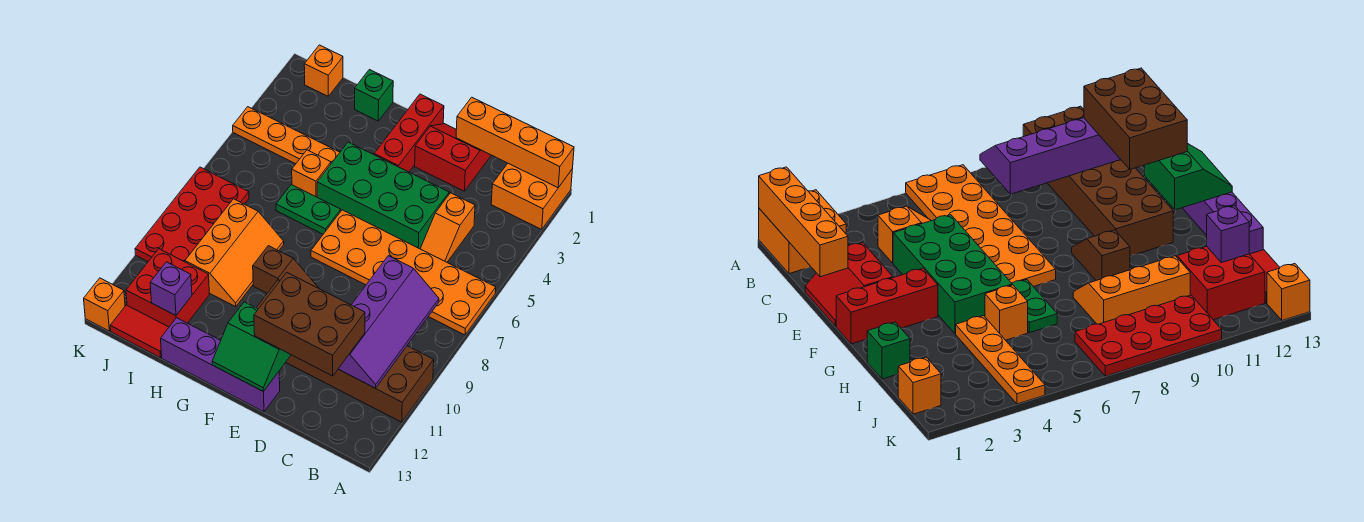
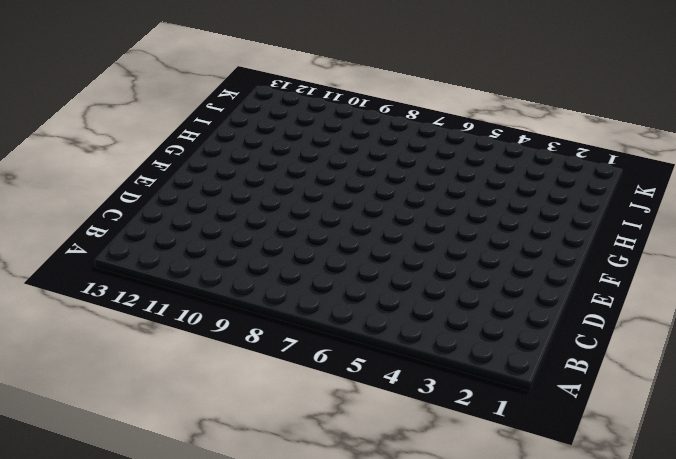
none -> orange brick A1:B2 level 1
none -> orange plate A6:F7 level 1
none -> brown brick A10:F11 level 1

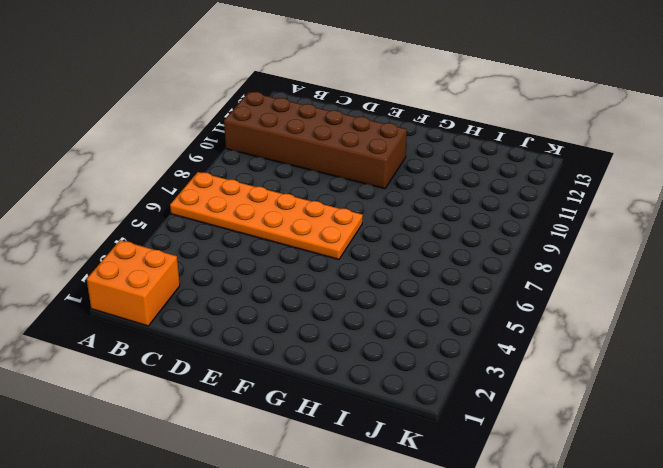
none -> orange slope C4:C5 level 1 top 4
none -> red slope D1:E2 level 1 top 2
none -> green brick D4:G5 level 1

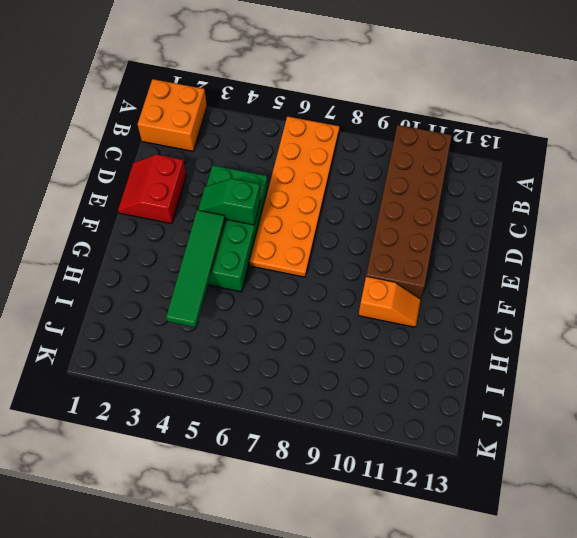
green slope E4:E5 level 2 top 5 -> none
green tile F4:I4 level 2 -> none
orange slope G10:G11 level 1 top 10 -> orange slope C4:C5 level 1 top 4
none -> purple brick E13:H13 level 1
none -> red brick F1:F3 level 1
none -> brown slope F9:G9 level 1 top G

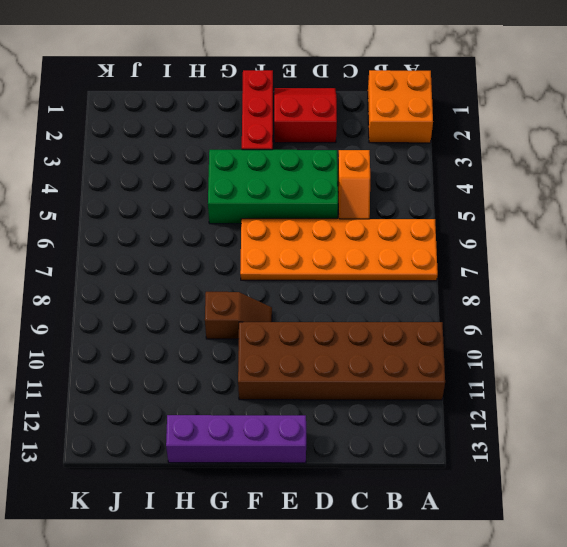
none -> green plate G6:H6 level 1
none -> green brick H1 level 1
none -> orange plate H4:K4 level 1

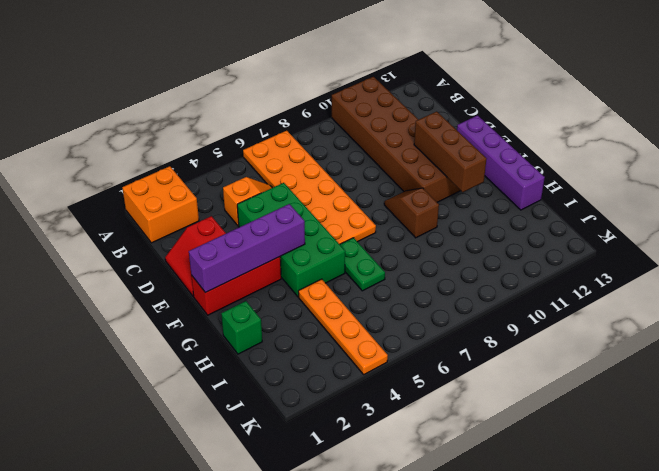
brown brick E11:G11 level 2 -> none
purple brick F1:F4 level 2 -> none
none -> orange brick H5 level 1
none -> orange slope H8:I10 level 1 top I
none -> red brick I11:J12 level 1

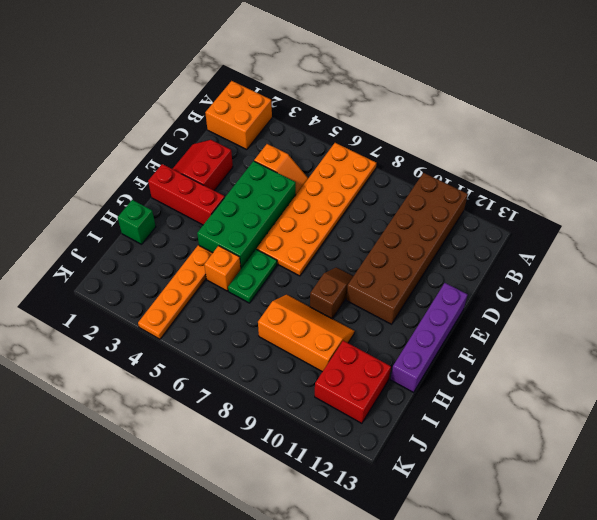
none -> red tile I13:J13 level 1
none -> orange brick J1 level 1
none -> red plate J7:K10 level 1

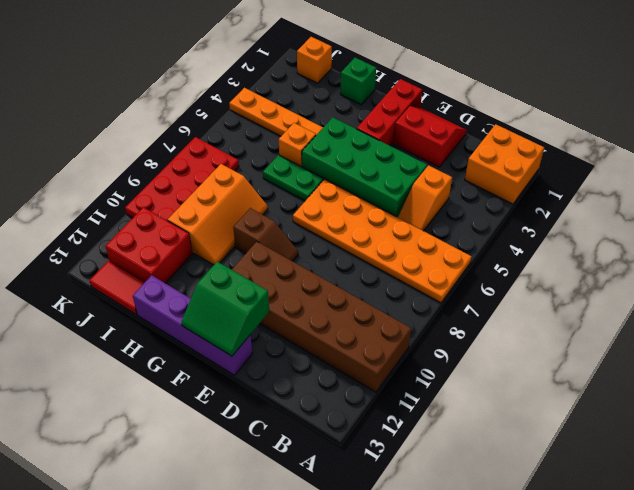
none -> orange brick K13 level 1
none -> orange brick A1:D1 level 2
none -> purple slope B8:C11 level 2 top C

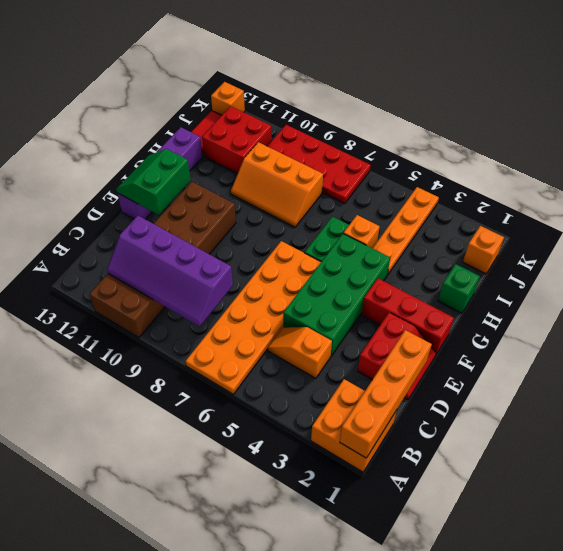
none -> brown slope F9:G9 level 1 top G
none -> purple brick I12 level 2
none -> brown brick C11:E12 level 3

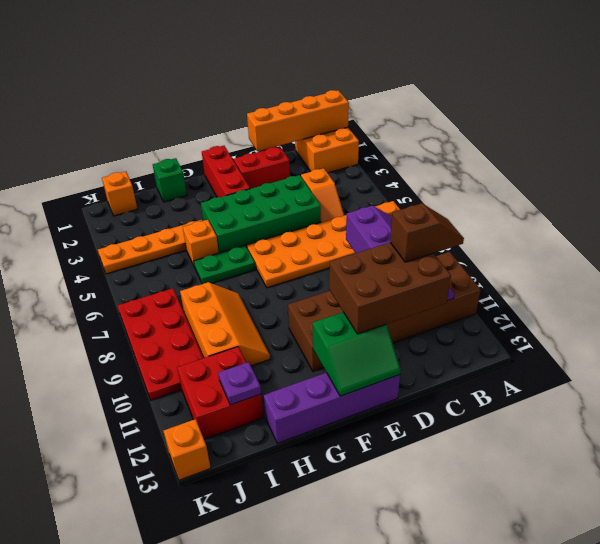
brown slope B11:C11 level 4 top C -> brown slope F9:G9 level 1 top G
purple plate I12 level 2 -> purple brick I12 level 2
none -> red tile I13:J13 level 1

